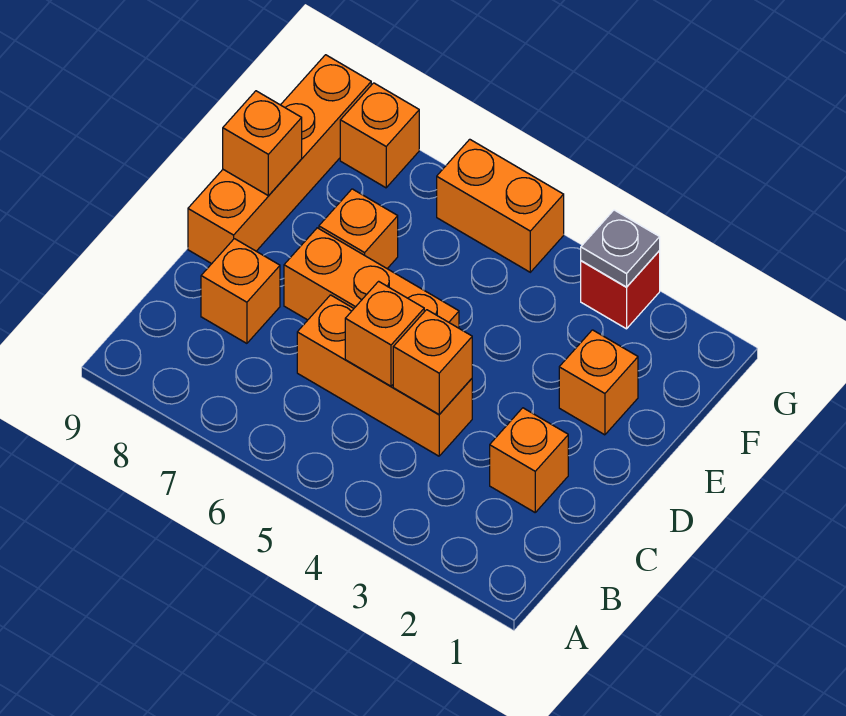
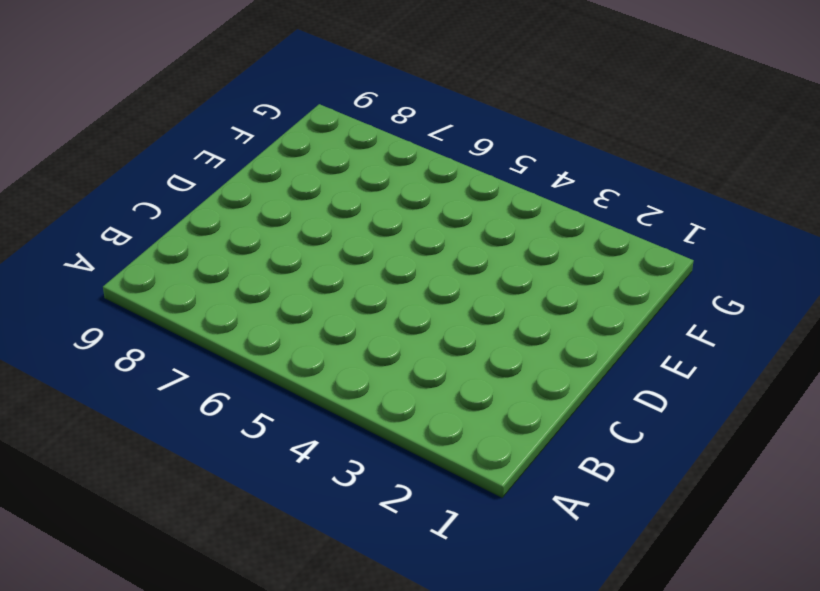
none -> orange brick C2 level 1
none -> orange brick C4:C6 level 1
none -> orange brick C8 level 1

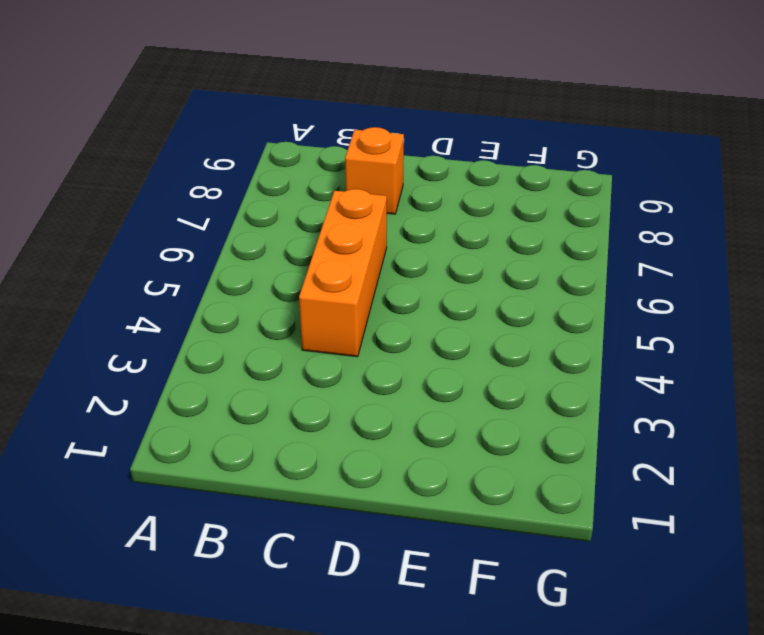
none -> orange brick C2 level 1
none -> orange brick D5:D7 level 1
none -> orange brick D9:G9 level 1

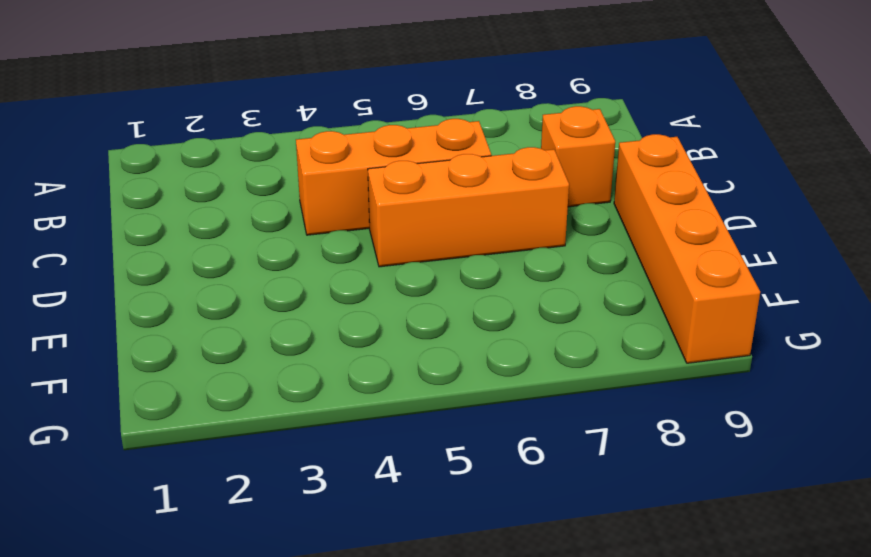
none -> orange brick C2 level 1
none -> orange brick E2 level 1
none -> orange brick E7 level 1

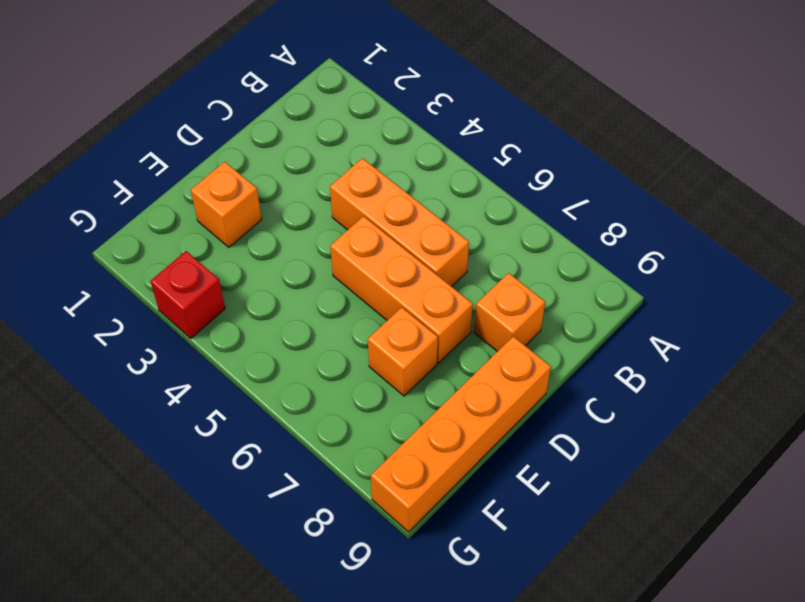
none -> orange brick C2 level 1
none -> orange brick G5:G6 level 1
none -> orange brick G8 level 1

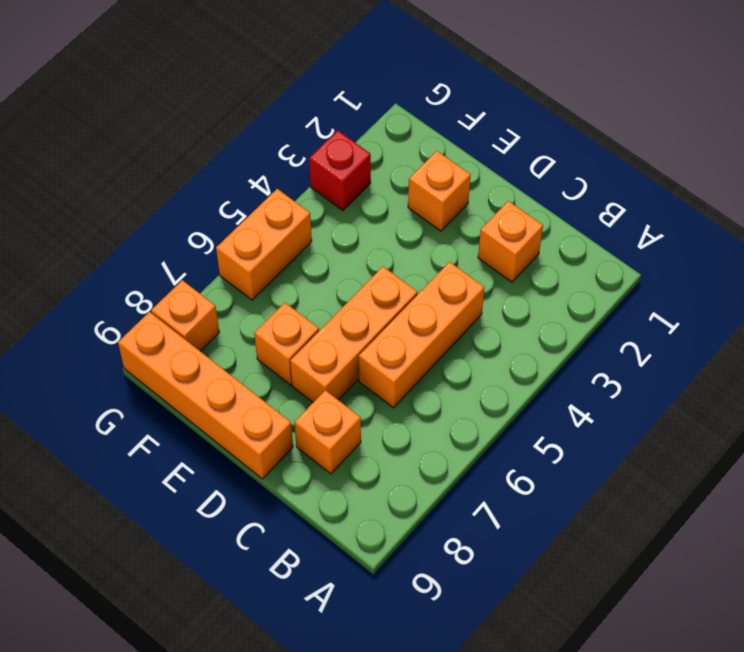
none -> orange brick C4 level 2
none -> orange brick C5 level 2
none -> orange brick E9 level 2

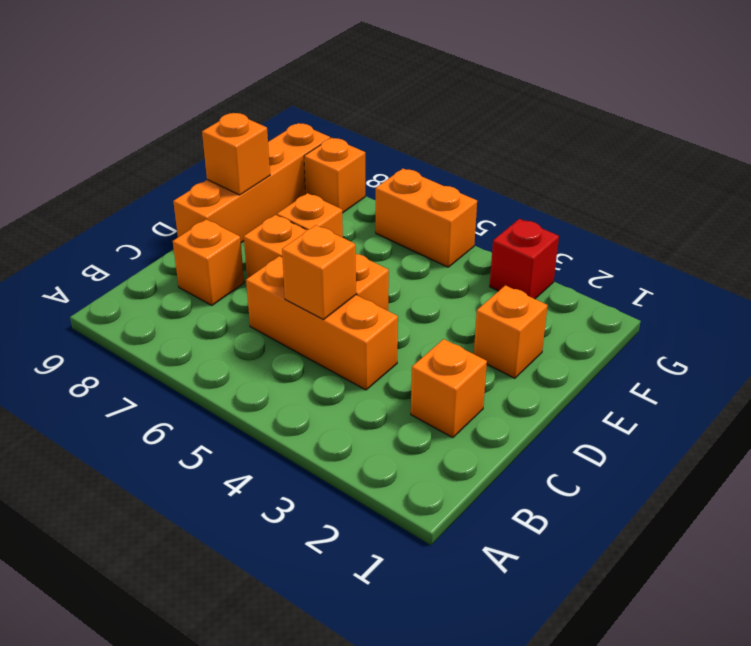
none -> orange brick C4 level 2
none -> grey plate G3 level 2

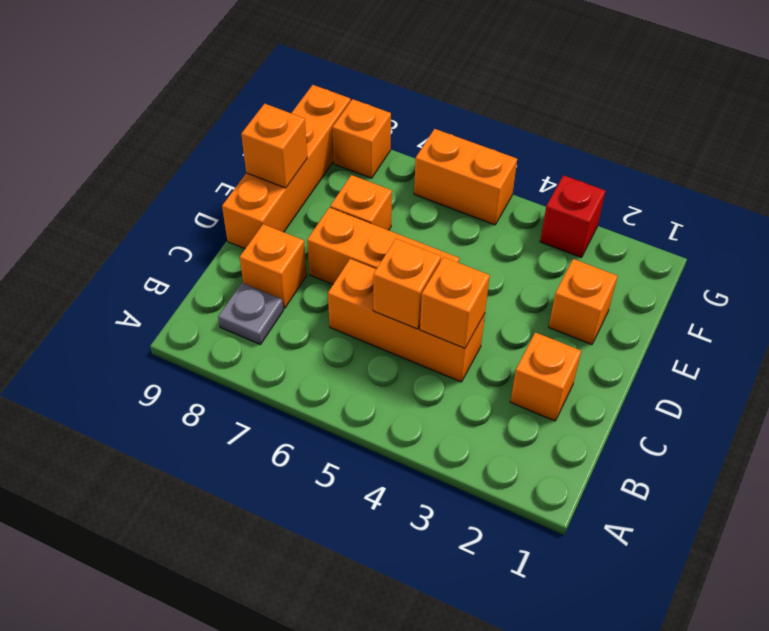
grey plate B8 level 1 -> grey plate G3 level 2

